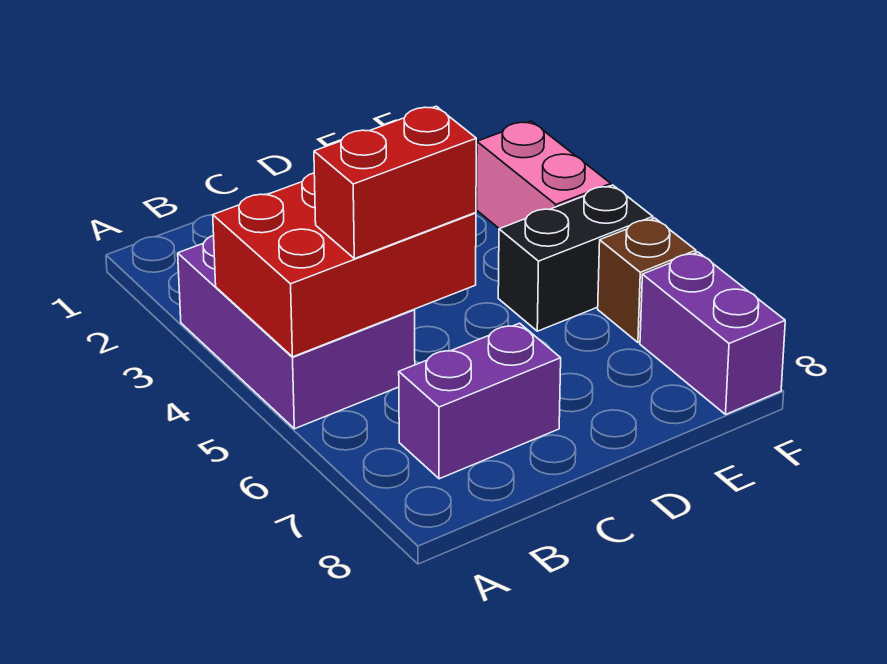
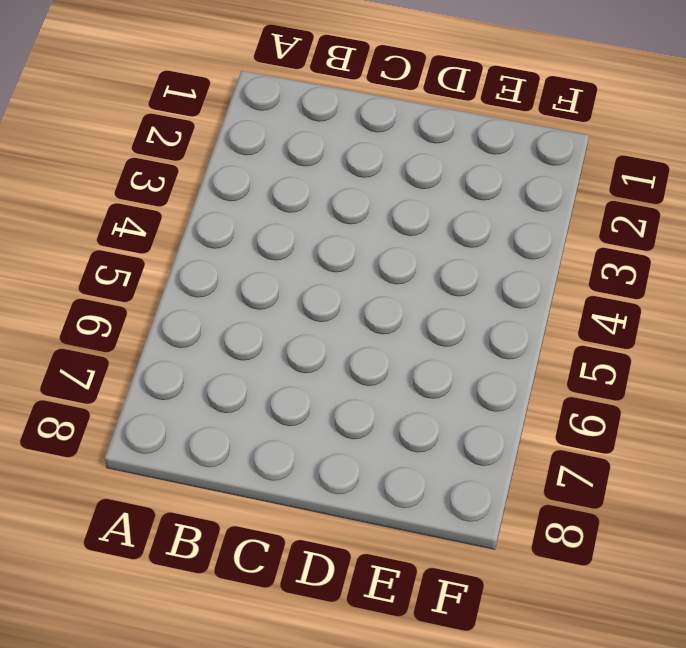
none -> purple brick A3:B5 level 1
none -> purple brick B7:C7 level 1

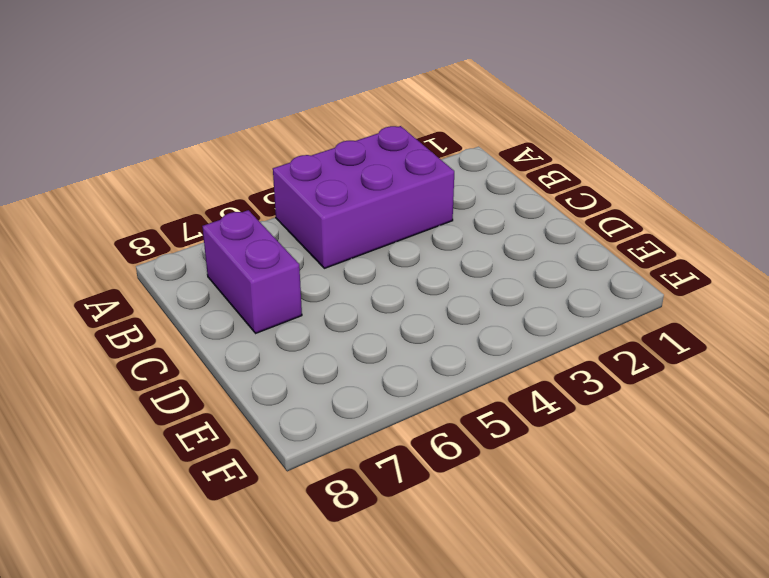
none -> black brick E5:F5 level 1
none -> pink brick F3:F4 level 1

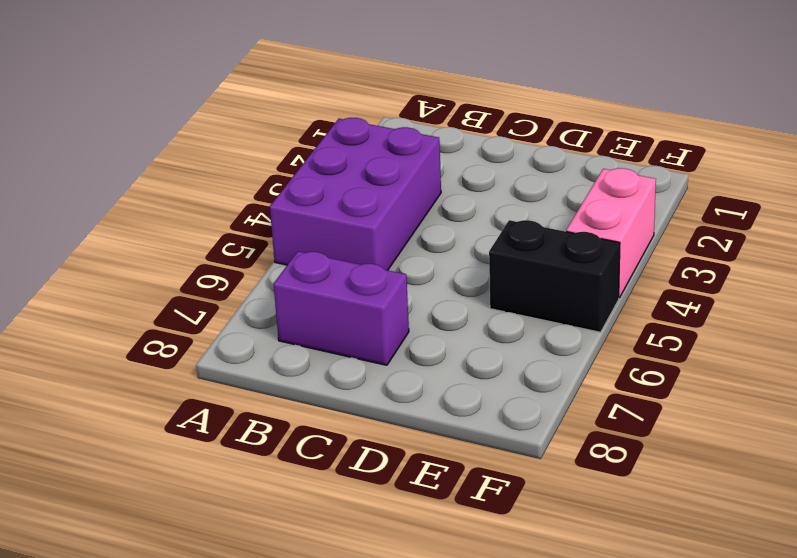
none -> brown brick F6 level 1
none -> purple brick F7:F8 level 1

